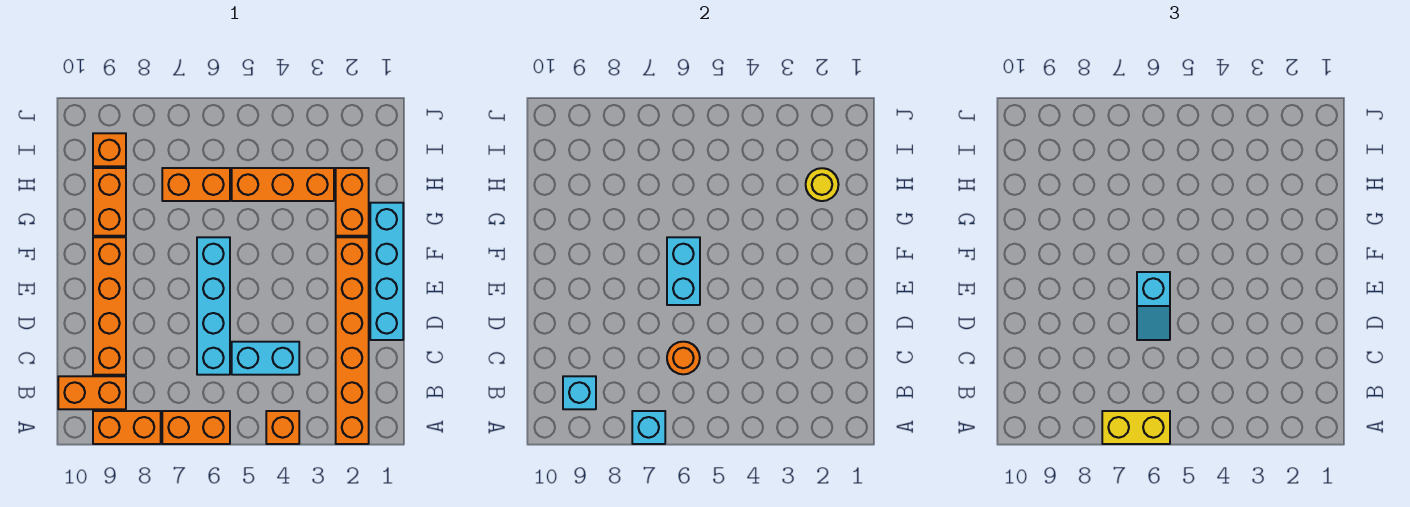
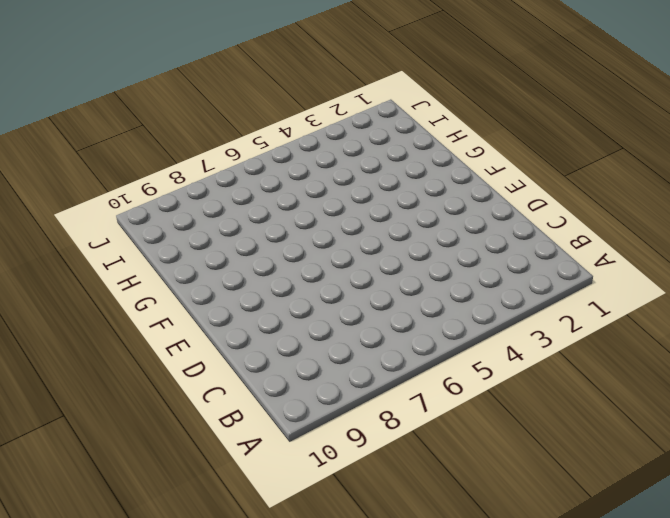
none -> orange brick A2:F2 level 1
none -> orange brick A4 level 1
none -> orange brick A6:A7 level 1

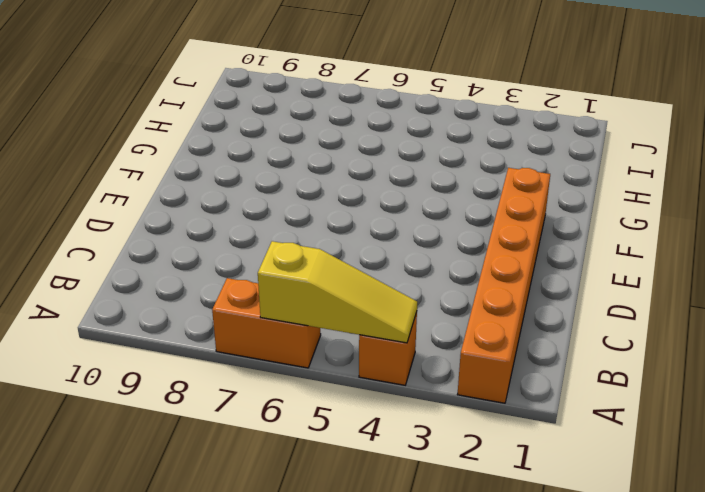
yellow slope A4:A6 level 2 top 6 -> none
none -> orange brick A8:A9 level 1
none -> orange brick B9:B10 level 1
none -> cyan brick C4:C5 level 1

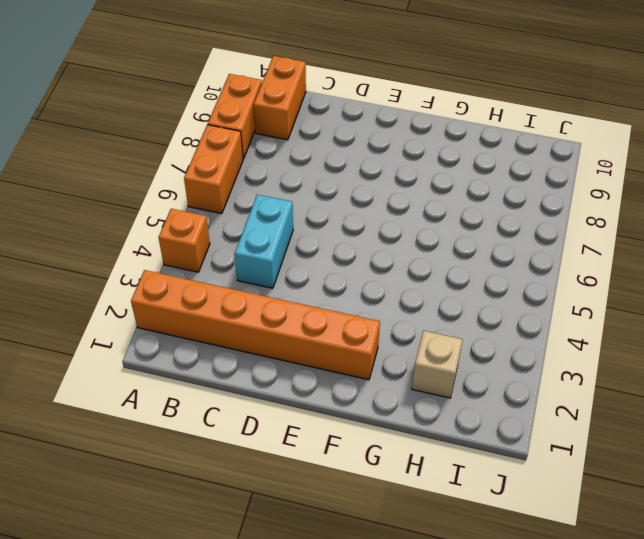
tan brick H2 level 1 -> orange brick G2:H2 level 1
none -> cyan brick C6:F6 level 1
none -> orange brick C9:F9 level 1
none -> cyan brick D1:G1 level 1

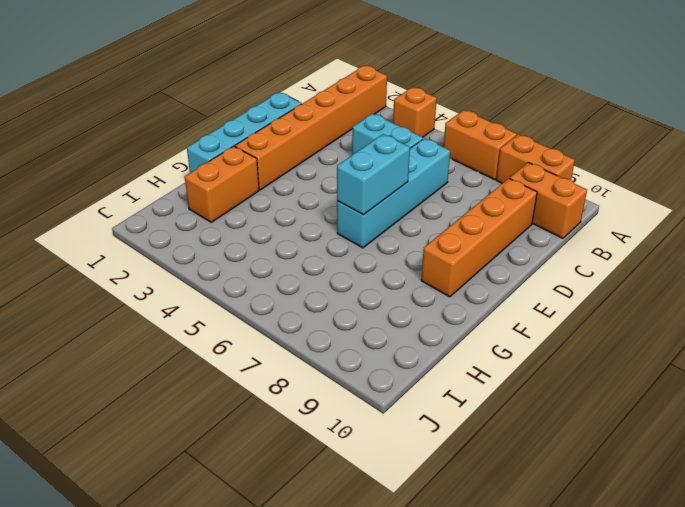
none -> orange brick G9:H9 level 1
none -> orange brick H3:H5 level 1
none -> orange brick H6:H7 level 1

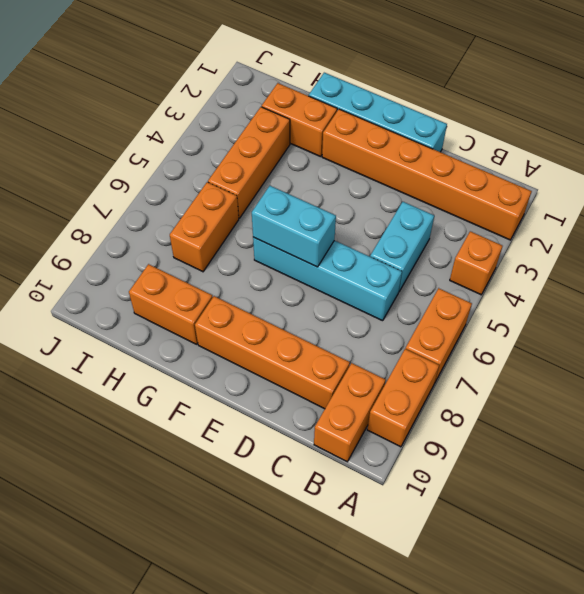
none -> orange brick I9 level 1
none -> cyan brick A7 level 2
none -> cyan brick B9 level 2

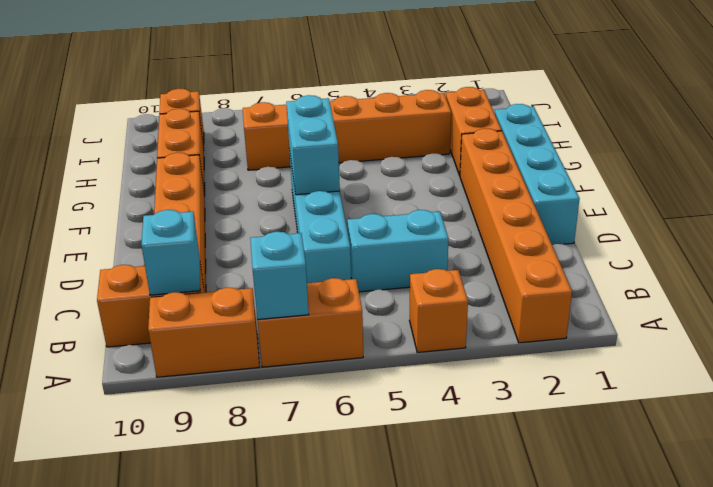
none -> orange round brick C6 level 2
none -> yellow round brick H2 level 2
none -> yellow brick A6:A7 level 3

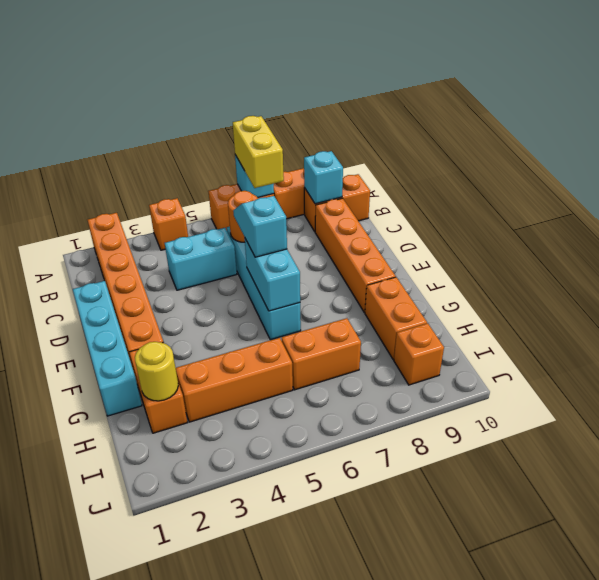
yellow brick A7:B7 level 3 -> yellow brick A6:A7 level 3

